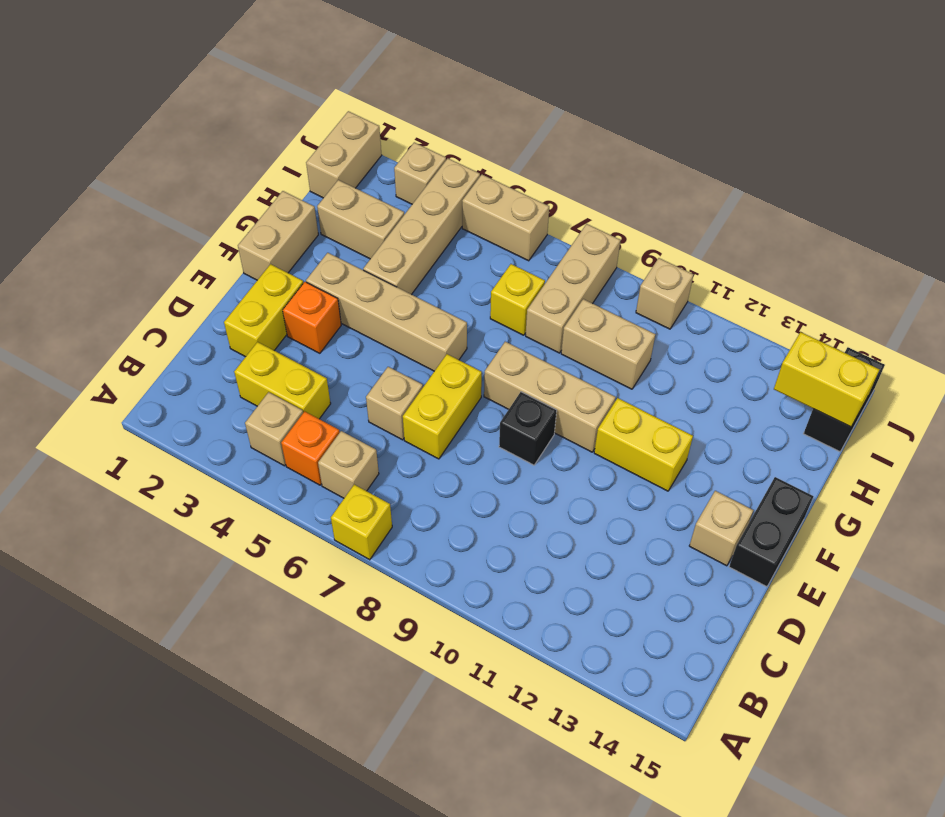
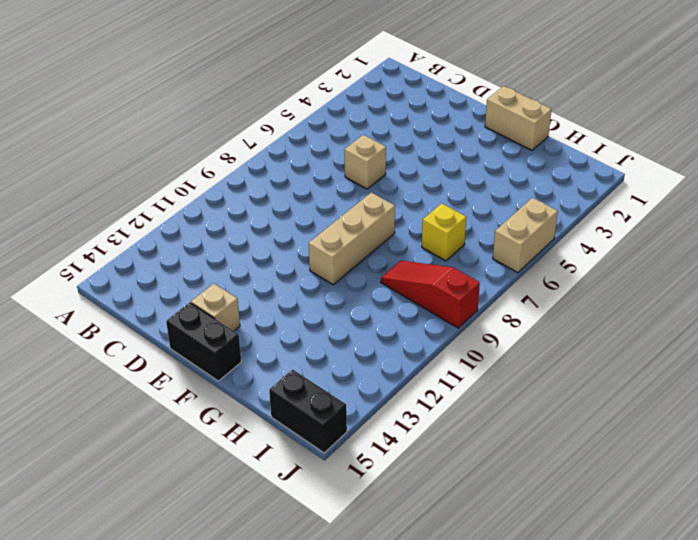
red slope H9:J9 level 1 top J -> tan brick H9:H10 level 1
none -> yellow brick A7 level 1
none -> tan brick B4 level 1
none -> orange brick B5 level 1

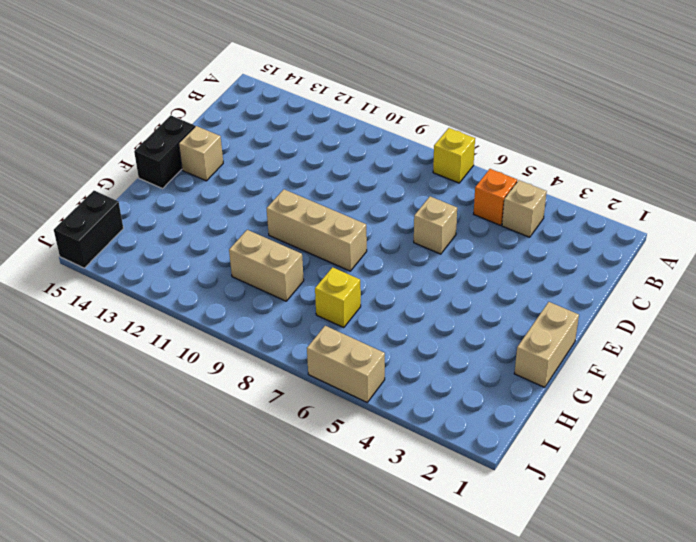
none -> tan brick B6 level 1
none -> yellow brick C3:C4 level 1
none -> yellow brick D2:E2 level 1

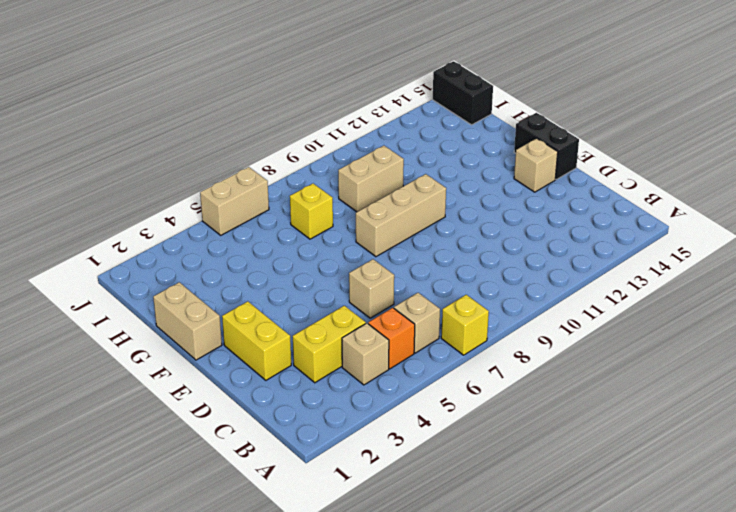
none -> yellow brick D7:E7 level 1
none -> orange brick E3 level 1
none -> black brick E9 level 1

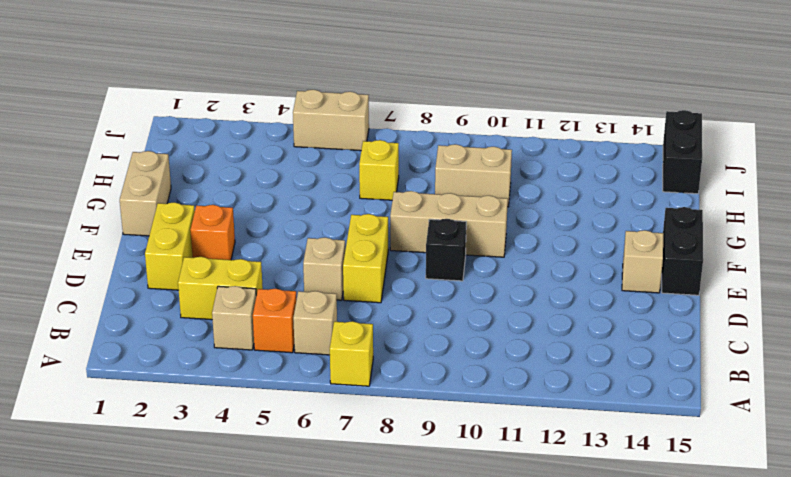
none -> tan brick F3:F6 level 1
none -> yellow brick F11:F12 level 1
none -> tan brick G4:J4 level 1

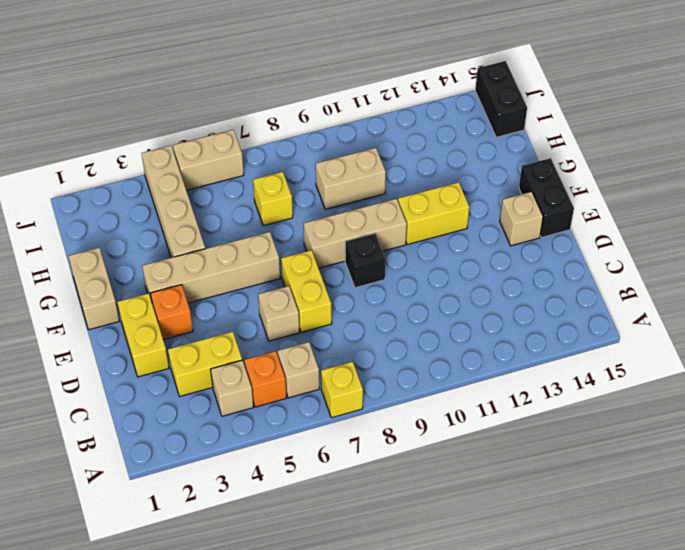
none -> tan brick H2:H3 level 1
none -> tan brick H8:J8 level 1
none -> tan brick I1:J1 level 1

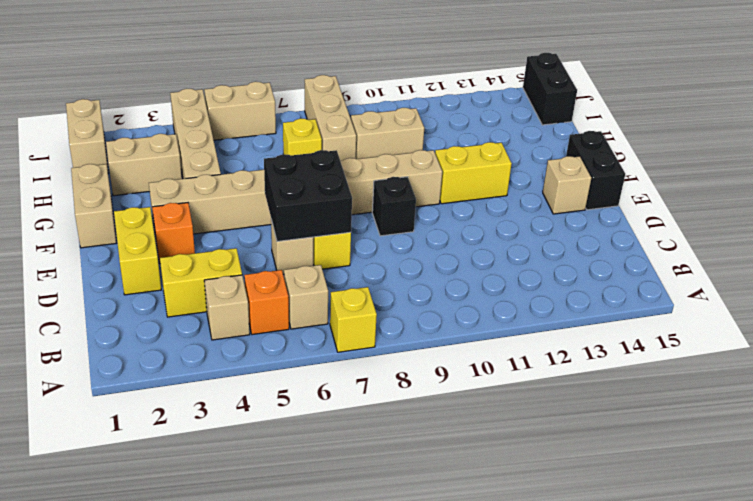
black brick D6:E7 level 2 -> none
none -> tan brick J3 level 1
none -> tan brick J10 level 1
none -> yellow brick I14:I15 level 2

